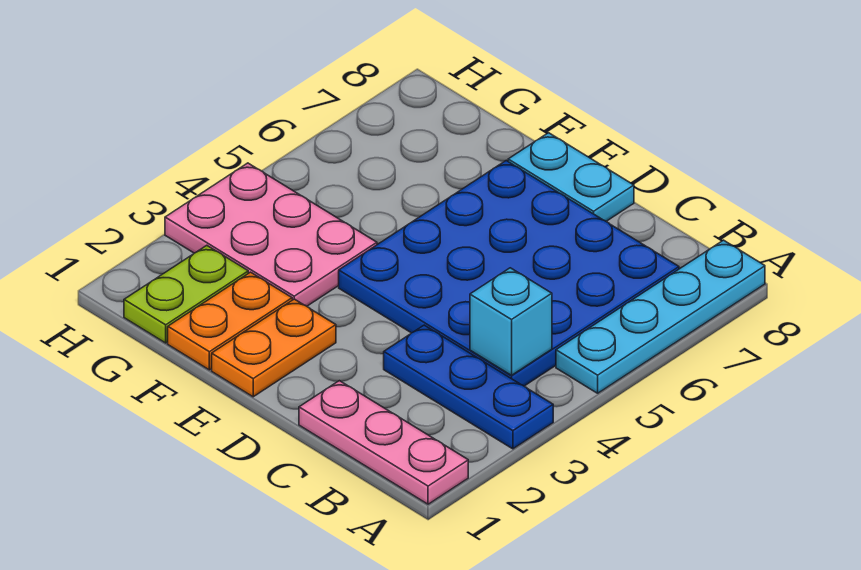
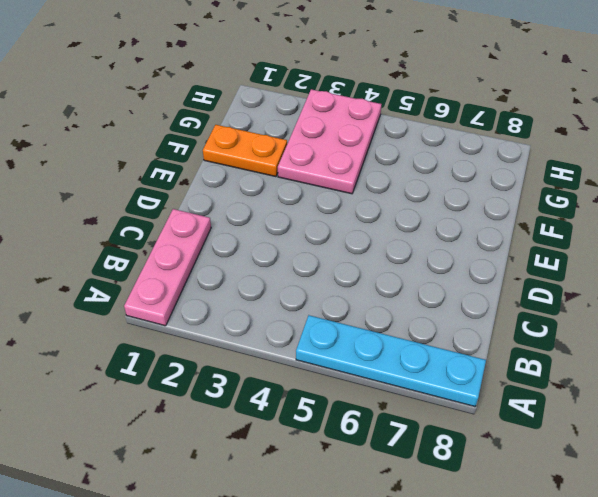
none -> blue plate A3:C3 level 1
none -> blue plate B4:E7 level 1

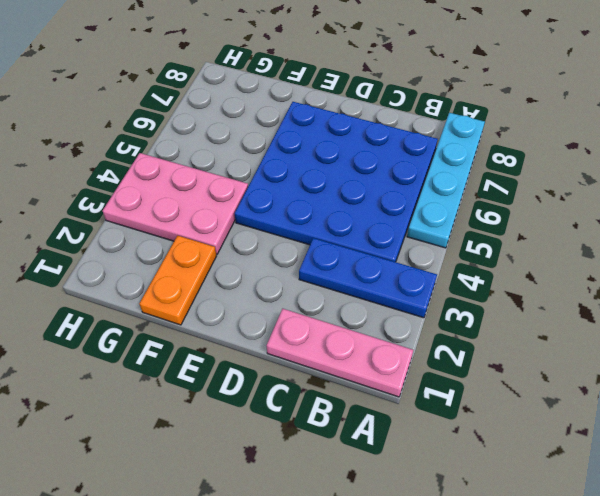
none -> cyan plate D8:E8 level 1
none -> orange plate E1:E2 level 1

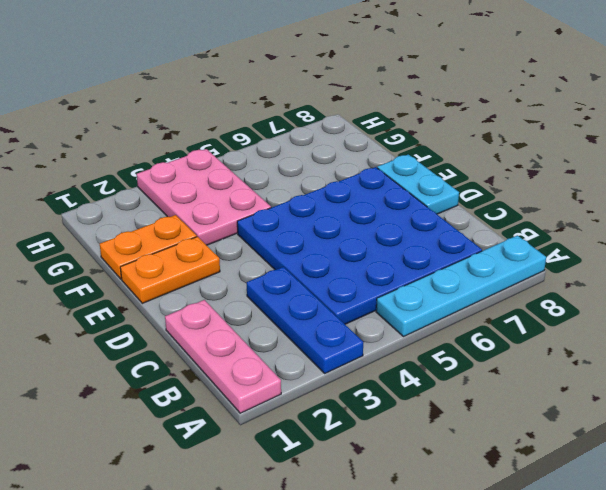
none -> lime plate G1:G2 level 1
none -> cyan brick B4 level 2

